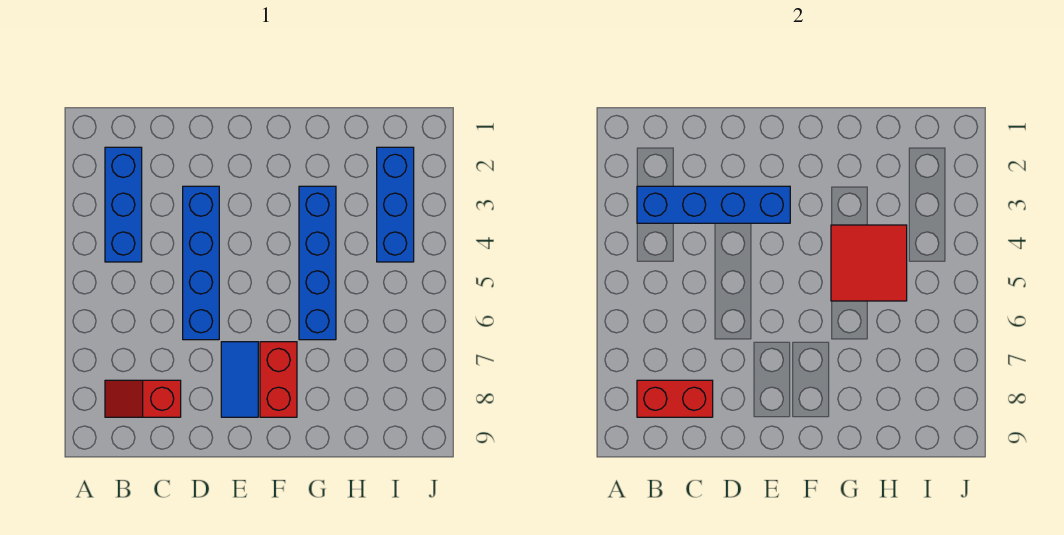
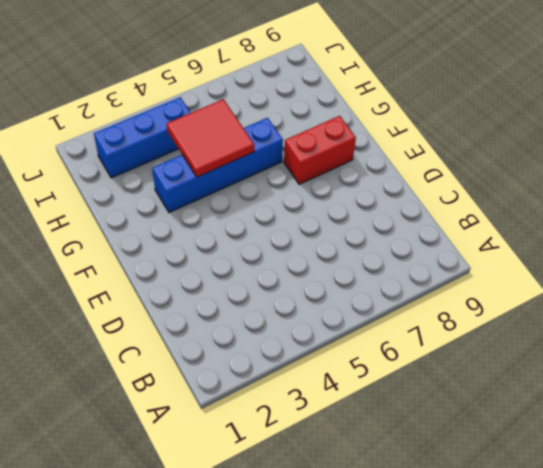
none -> blue brick B2:B4 level 1
none -> red slope B8:C8 level 1 top C

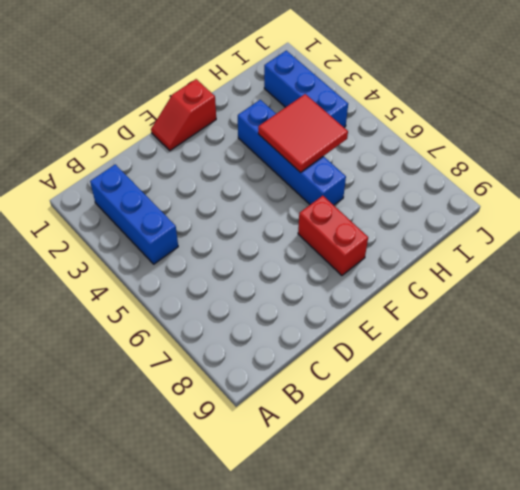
red slope E1:F1 level 1 top F -> red slope B8:C8 level 1 top C
none -> blue brick D3:D6 level 1
none -> blue tile E7:E8 level 1

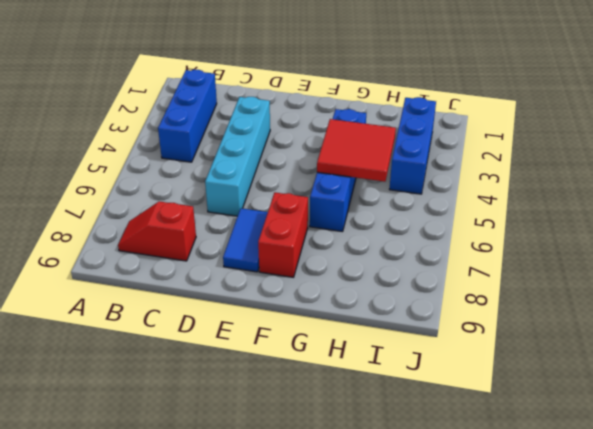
cyan brick D3:D6 level 1 -> blue brick D3:D6 level 1
none -> blue brick B3:E3 level 2
none -> red brick B8:C8 level 2

